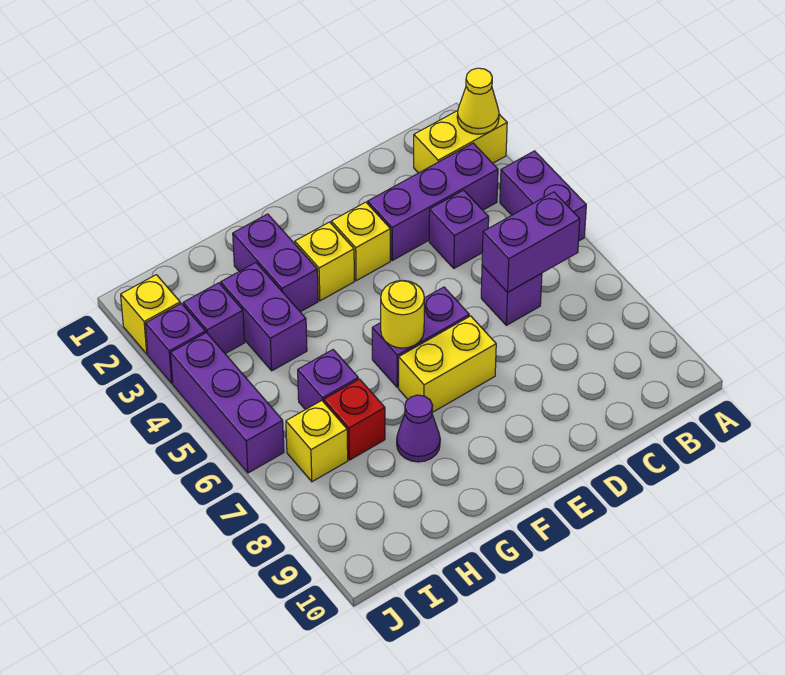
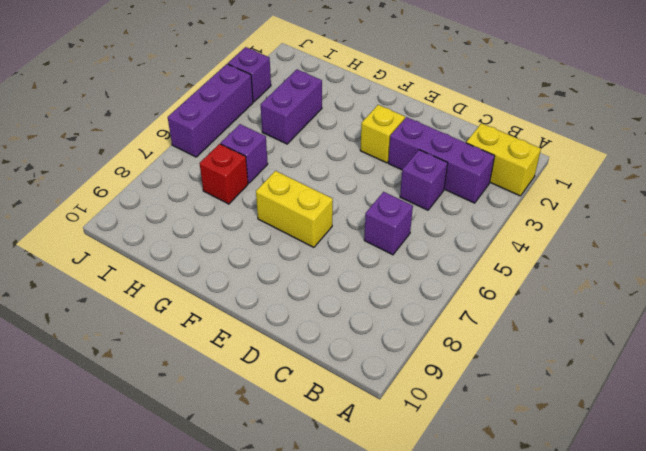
none -> purple brick A4:A5 level 1
none -> purple brick E6:F6 level 1
none -> yellow brick F3 level 1

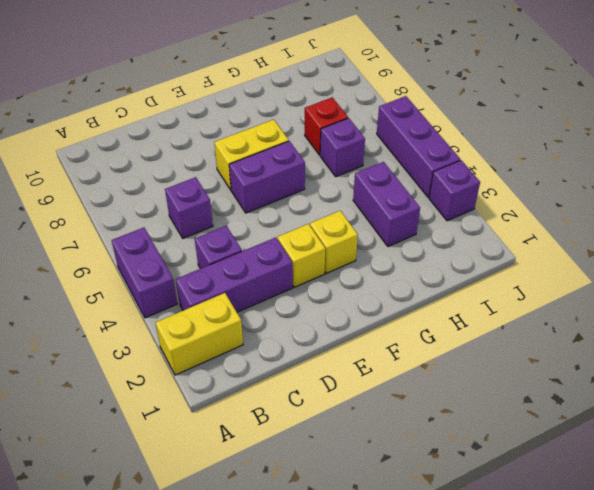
none -> purple brick G2:G3 level 1
none -> purple cone G8 level 1
none -> purple brick I3 level 1

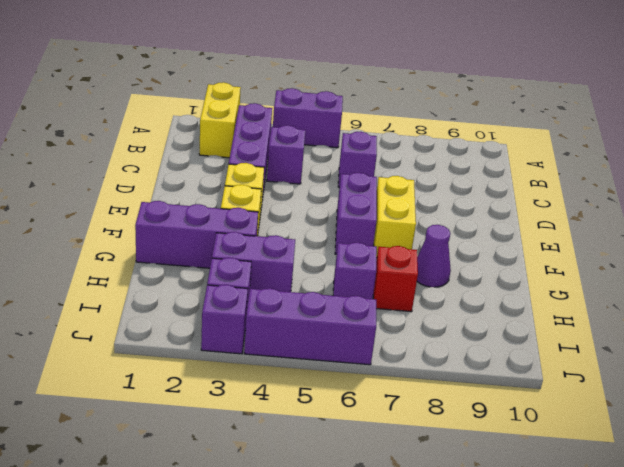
purple brick G1:G3 level 1 -> purple brick G2:G3 level 1
none -> yellow brick I7 level 1
none -> yellow brick J2 level 1
none -> yellow cone A2 level 2

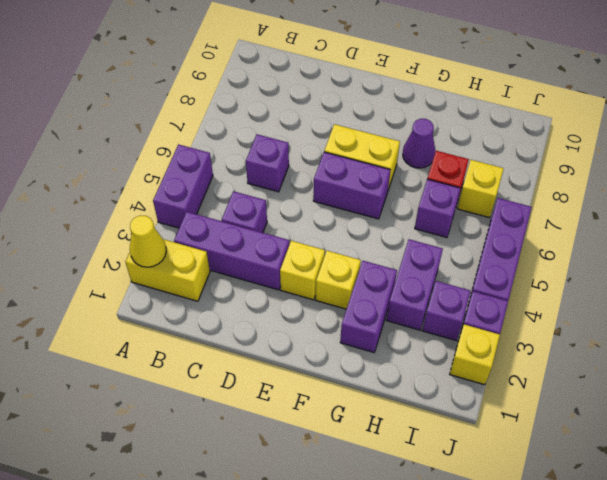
none -> purple brick B6:C6 level 2
none -> yellow round brick F6 level 2

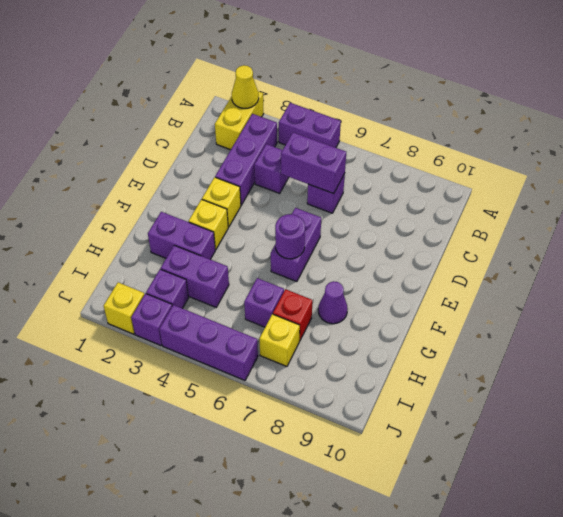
purple brick C5:C6 level 2 -> purple brick B6:C6 level 2
purple round brick F6 level 2 -> yellow round brick F6 level 2
none -> yellow brick E7:F7 level 1

